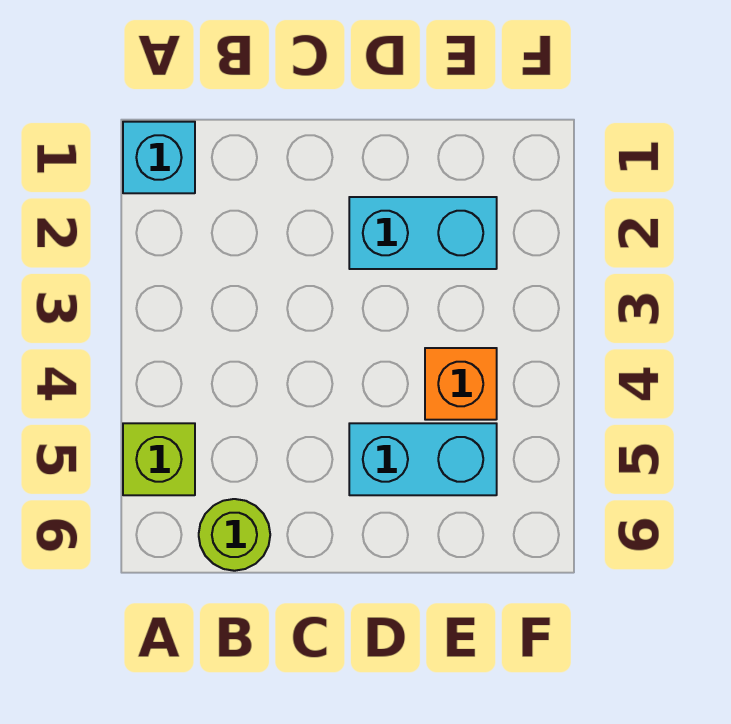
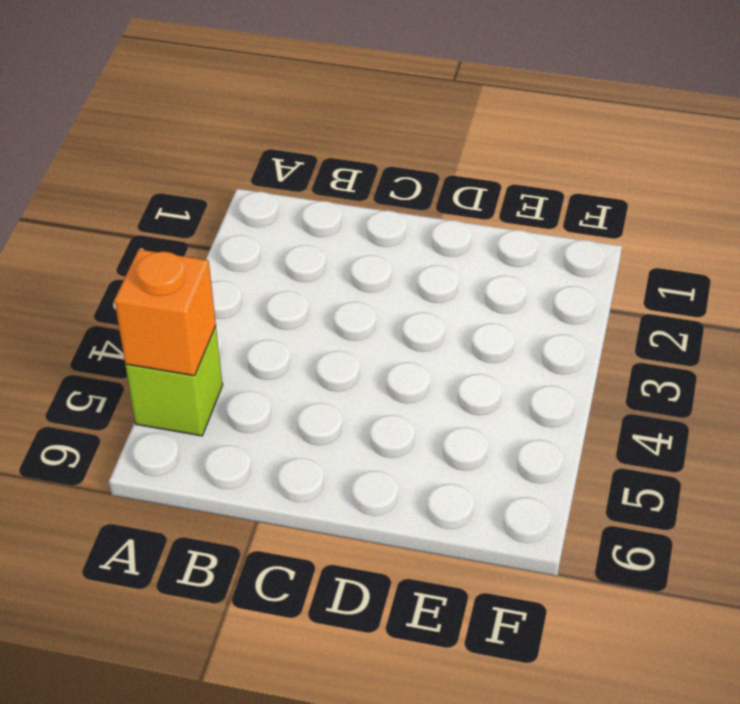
orange brick A5 level 2 -> orange brick E4 level 1
none -> cyan brick A1 level 1
none -> lime round brick B6 level 1

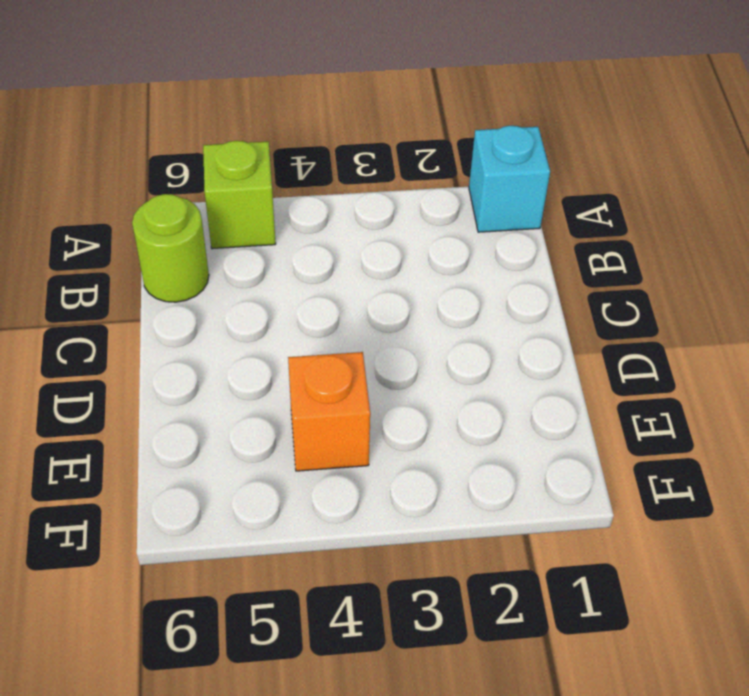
none -> cyan brick D2:E2 level 1
none -> cyan brick D5:E5 level 1

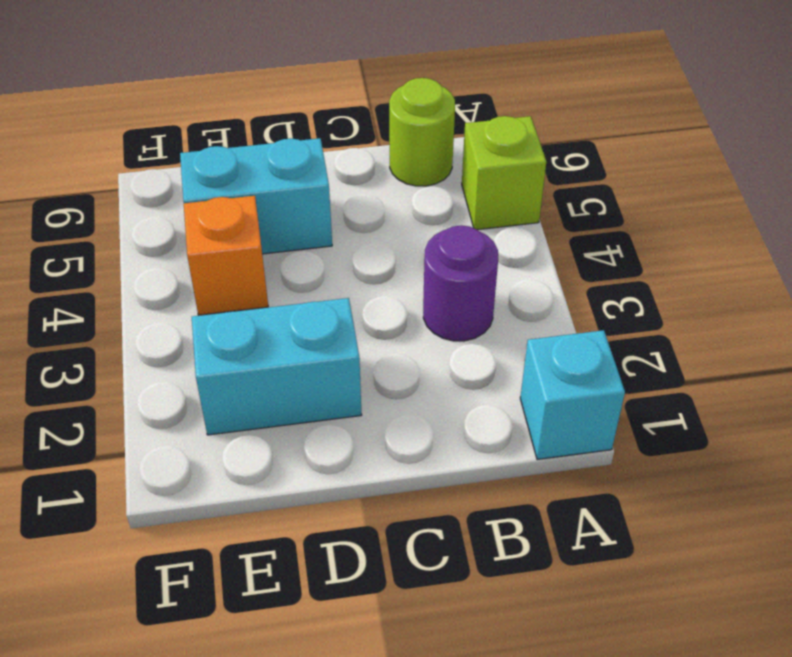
purple round brick B3 level 1 -> none

